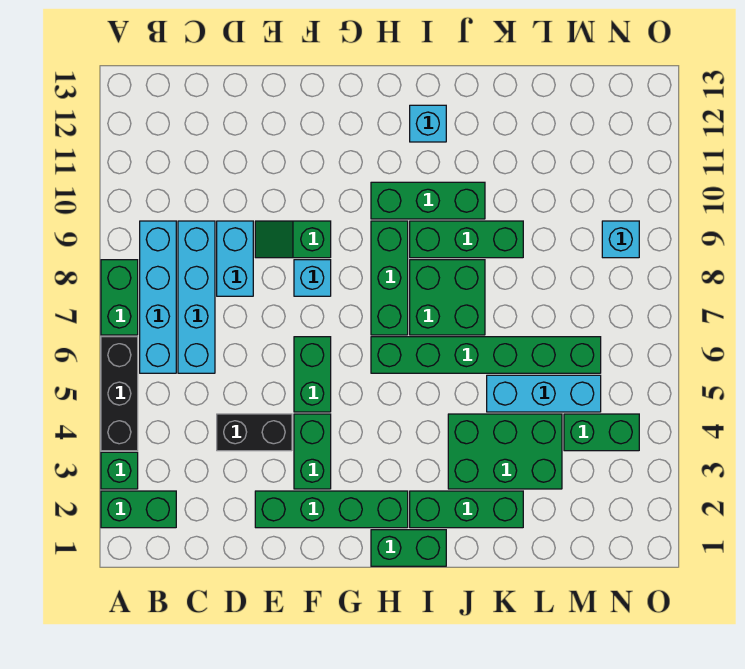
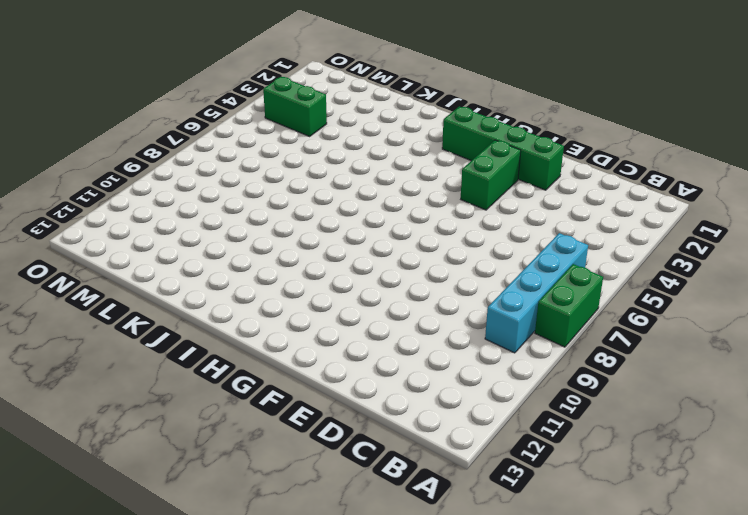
none -> green brick A2:B2 level 1
none -> green brick A3 level 1
none -> black brick A4:A6 level 1

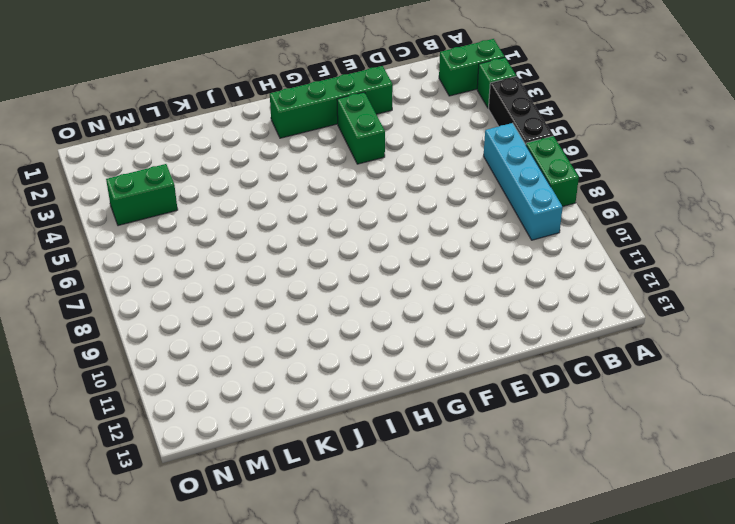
none -> cyan brick C6:C9 level 1
none -> black brick D4:E4 level 1
none -> cyan brick D8:D9 level 1

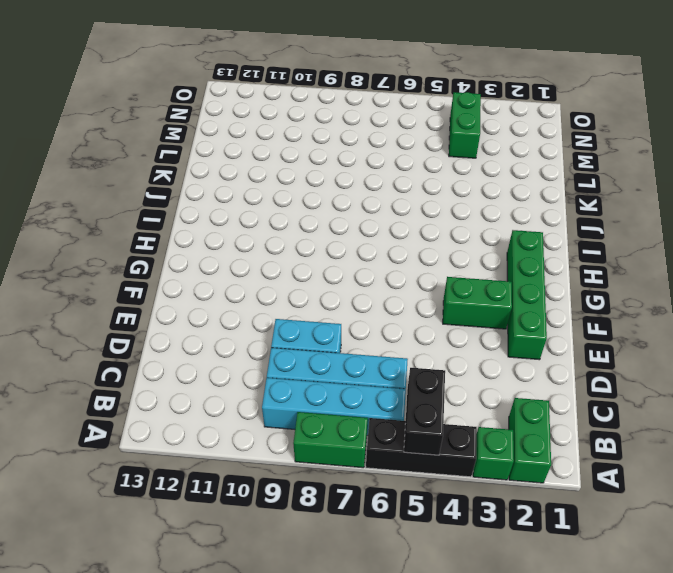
black brick A5:B5 level 2 -> black brick D4:E4 level 1
none -> green slope E9:F9 level 1 top F
none -> green brick F5:F6 level 1
none -> cyan brick F8 level 1

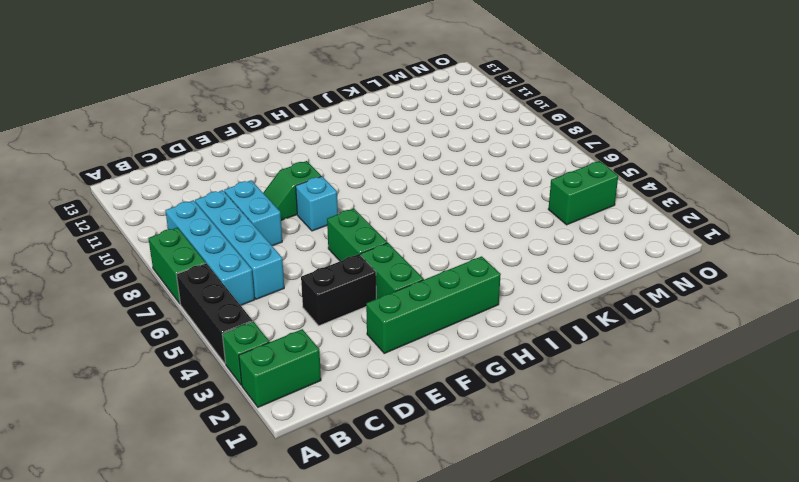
none -> green brick H1:I1 level 1
none -> green brick H6:M6 level 1
none -> green brick H7:H9 level 1

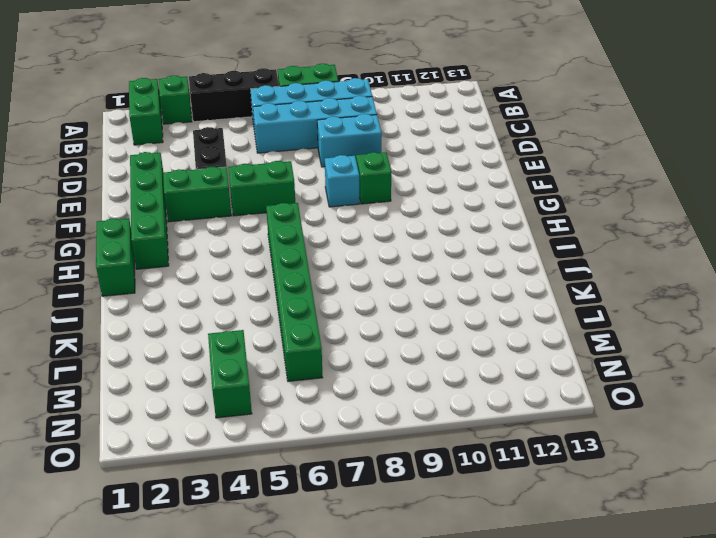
none -> green brick H7:H9 level 1
none -> green brick H10:J10 level 1
none -> green brick I2:K2 level 1

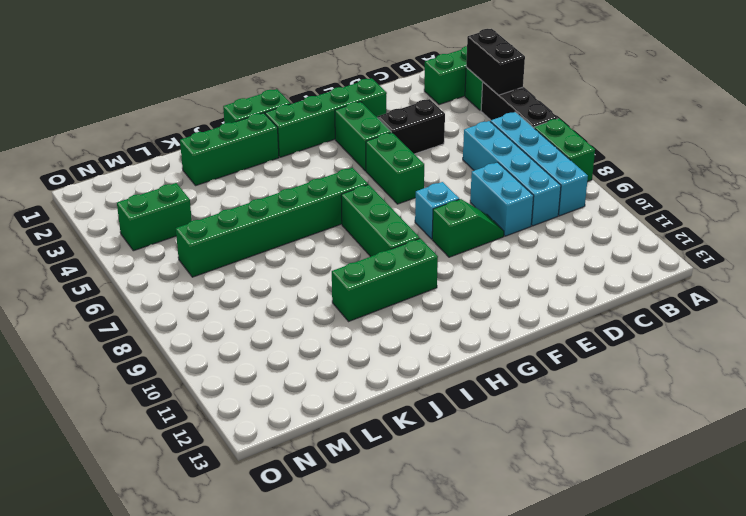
black brick A3:A4 level 2 -> none
none -> green brick I7:J8 level 1
none -> green brick I9:K9 level 1
none -> cyan brick I12 level 1

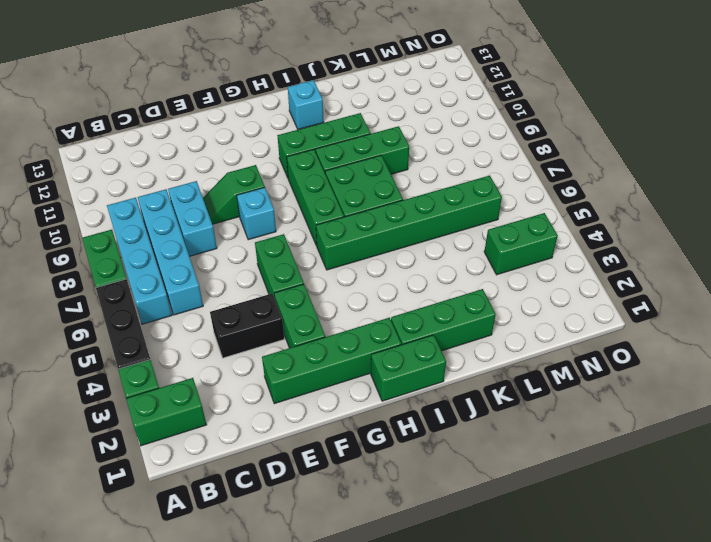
none -> green brick J3:L4 level 1
none -> cyan brick K5:M5 level 1
none -> cyan brick N9 level 1

